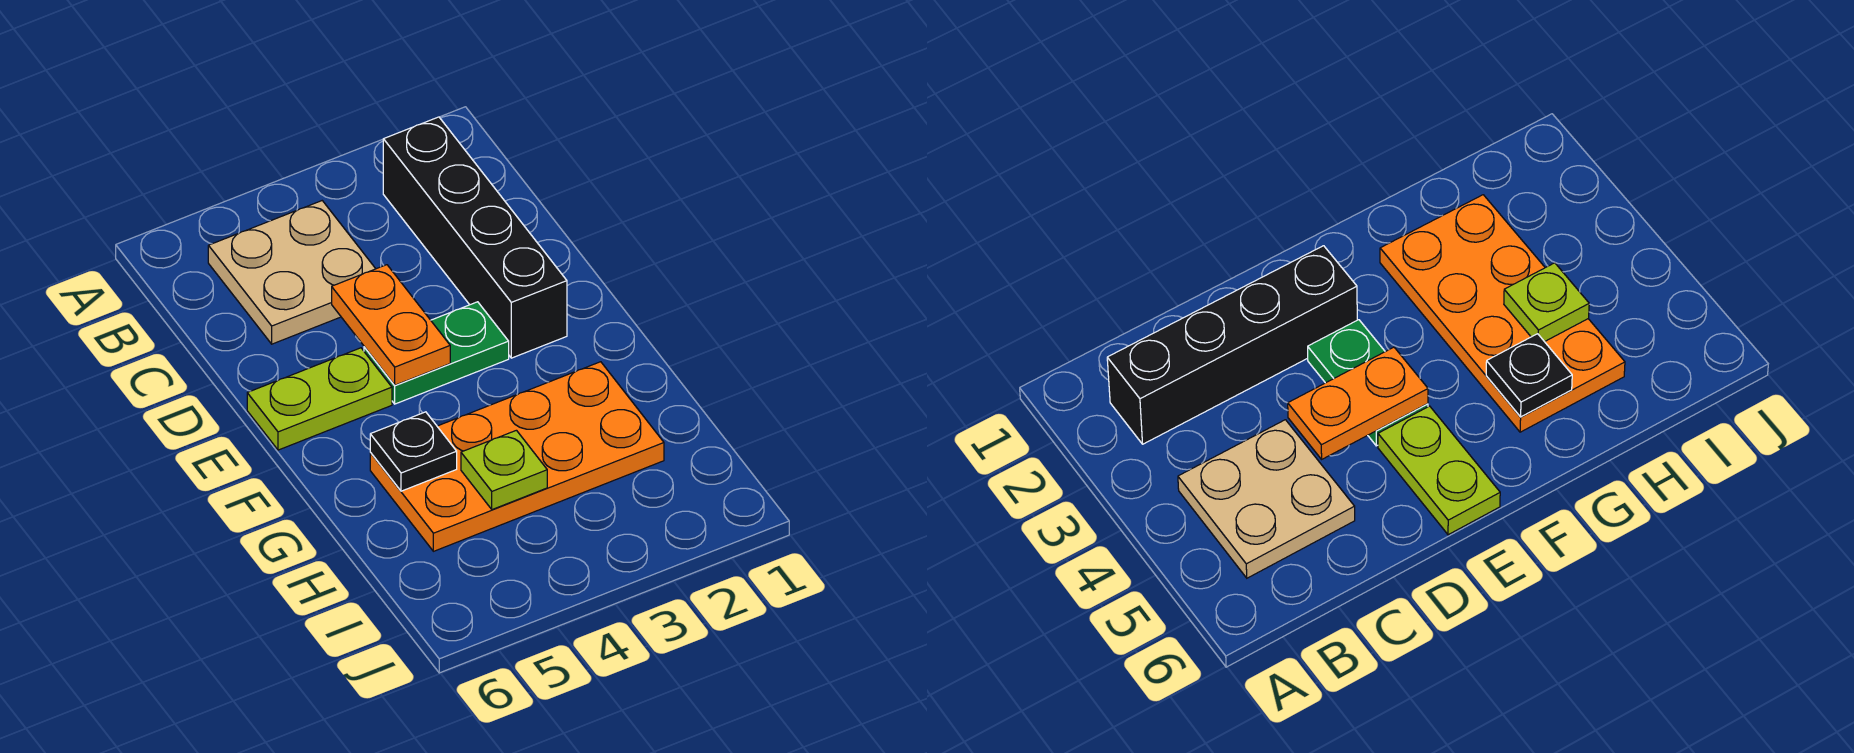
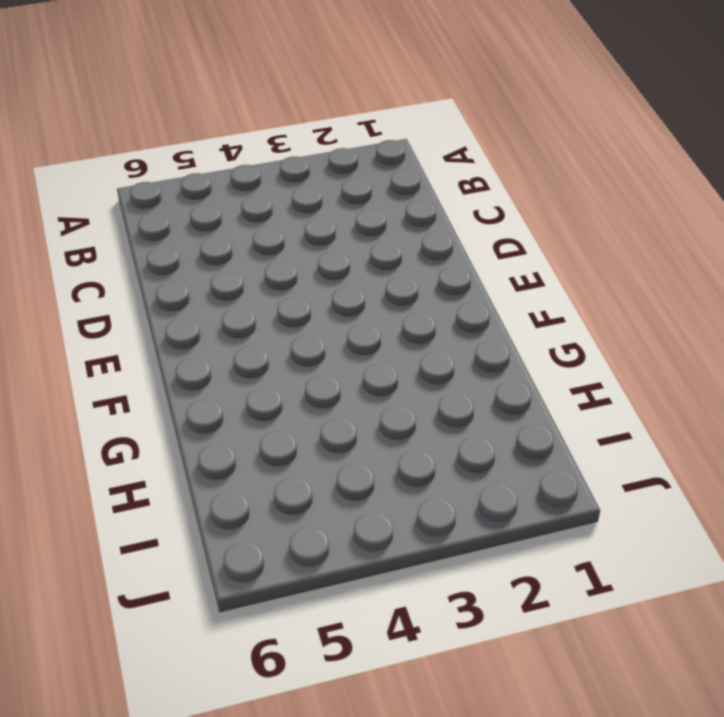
none -> black brick B2:E2 level 1
none -> tan plate B4:C5 level 1

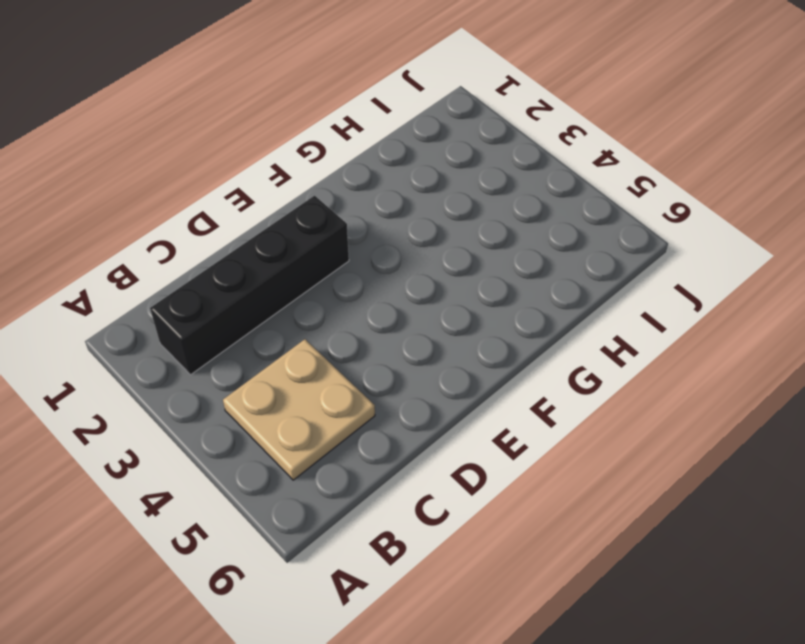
none -> green plate E3:E4 level 1
none -> lime plate E5:E6 level 1

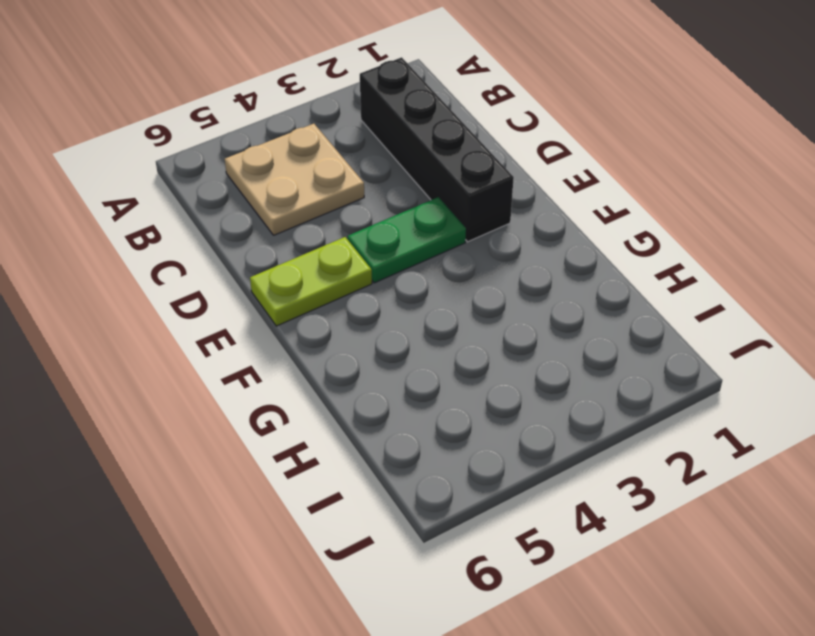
none -> orange plate G2:H5 level 1
none -> orange plate D4:E4 level 2

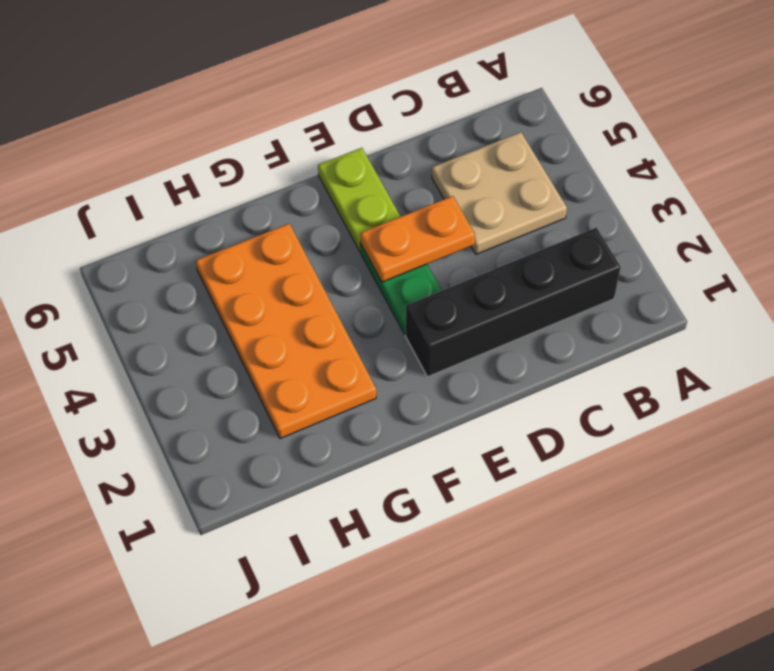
none -> black plate G5 level 2
none -> lime plate H4 level 2

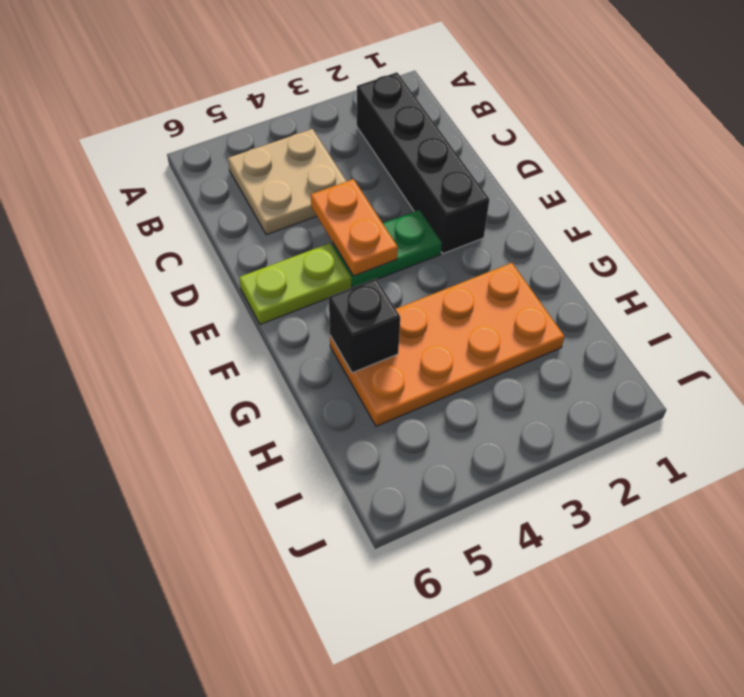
black brick G5 level 2 -> black plate G5 level 2
none -> lime plate H4 level 2

